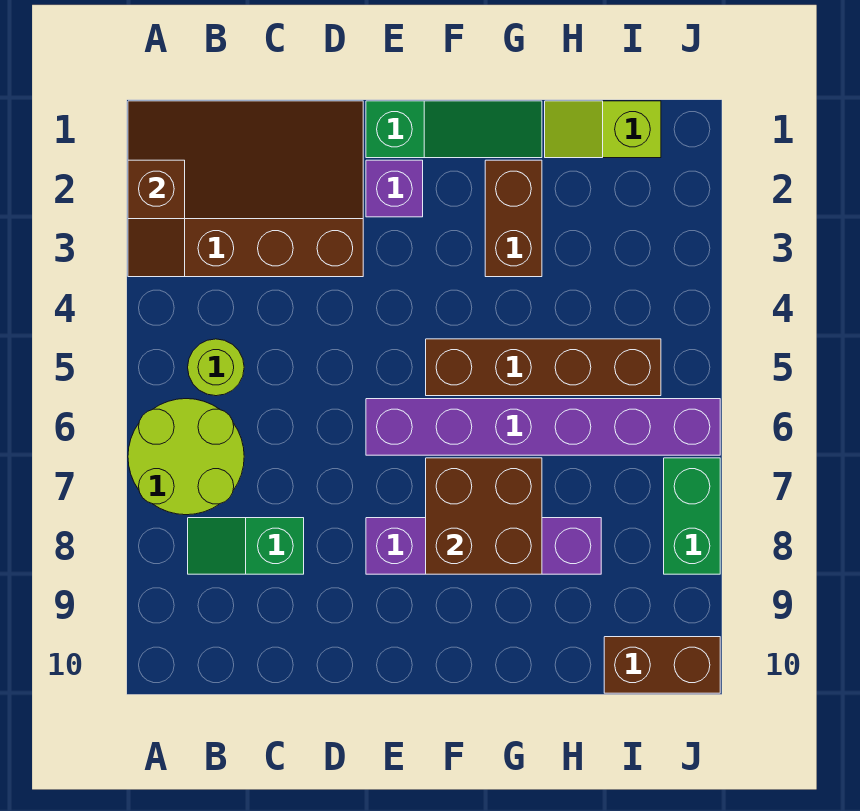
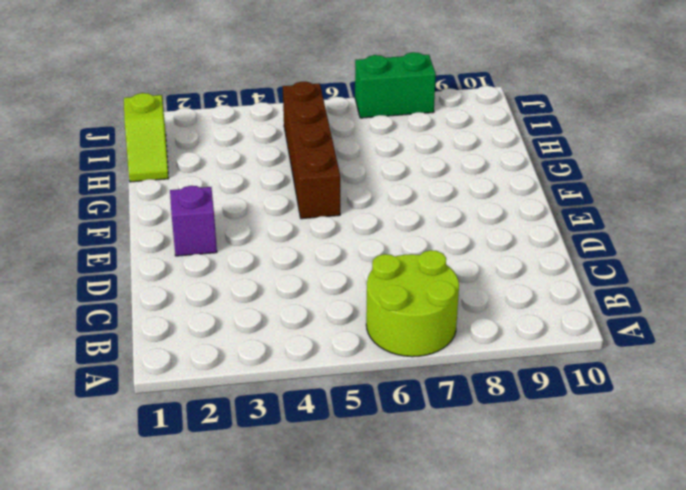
none -> brown slope A1:D3 level 1 top 3
none -> lime round brick B5 level 1
none -> green slope B8:C8 level 1 top C

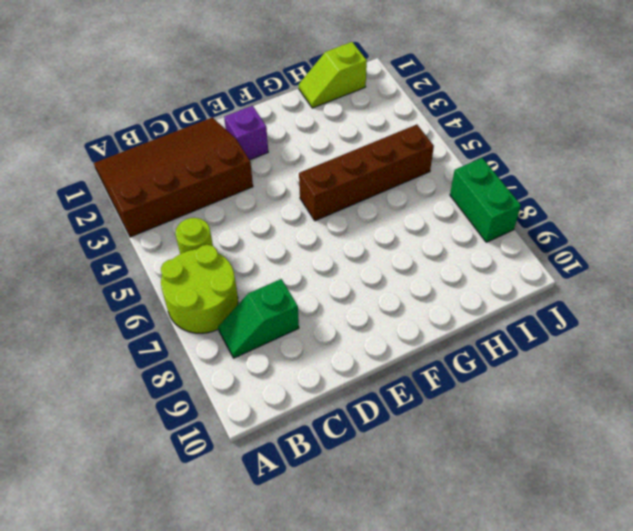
none -> green slope E1:G1 level 1 top E
none -> purple brick E6:J6 level 1
none -> purple brick E8:H8 level 1

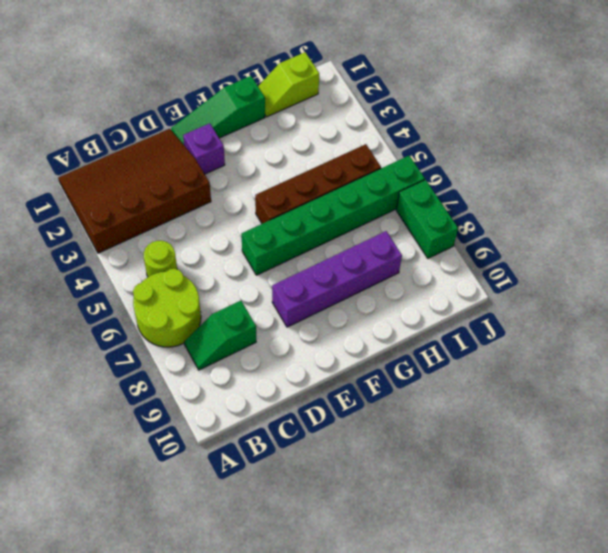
green slope E1:G1 level 1 top G -> green slope E1:G1 level 1 top E
green brick E6:J6 level 1 -> purple brick E6:J6 level 1
none -> brown brick G2:G3 level 1
none -> brown brick I10:J10 level 1
none -> brown slope A2:A3 level 2 top 2

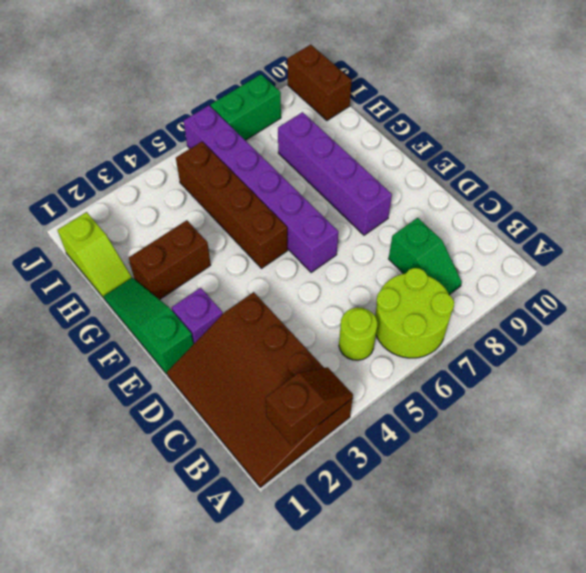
none -> brown brick F7:G8 level 2

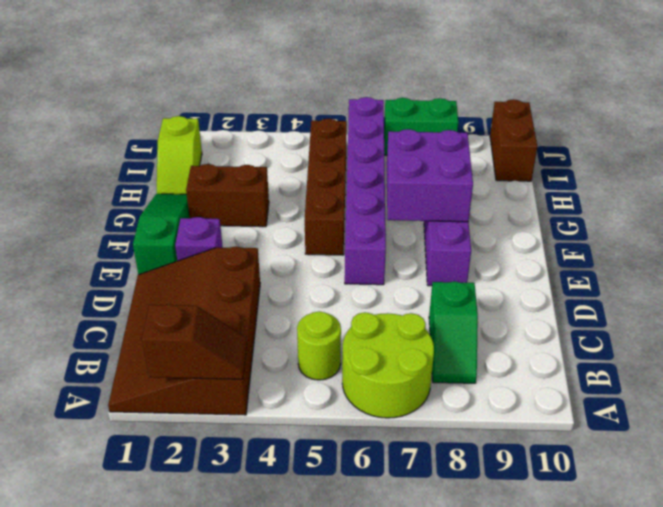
purple brick F7:G8 level 2 -> brown brick F7:G8 level 2

